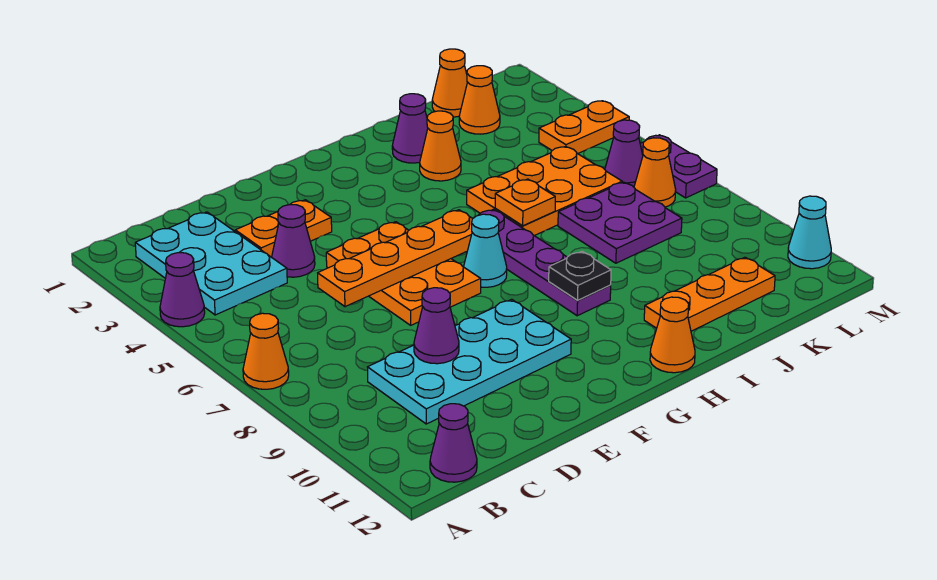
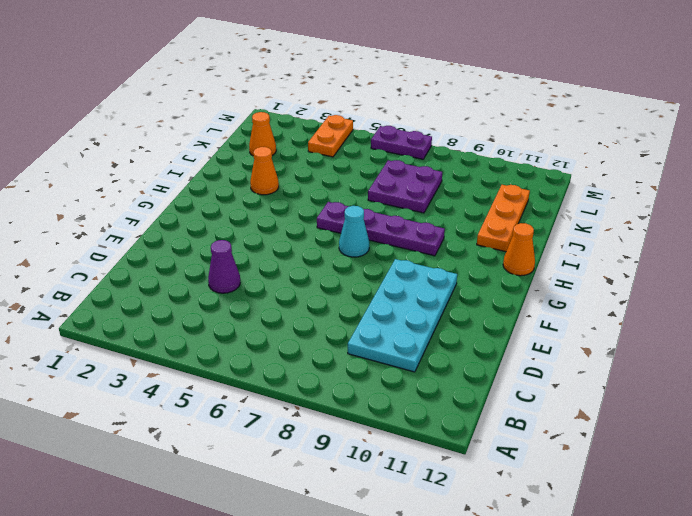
none -> purple cone A4 level 1
none -> orange cone A7 level 1
none -> cyan plate B2:C4 level 1

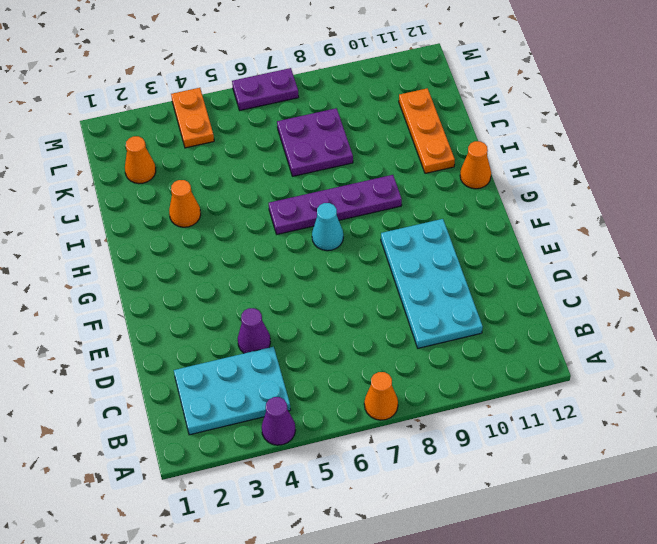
none -> purple cone B12 level 1
none -> orange plate D3:E3 level 1
none -> orange plate E5:F7 level 1

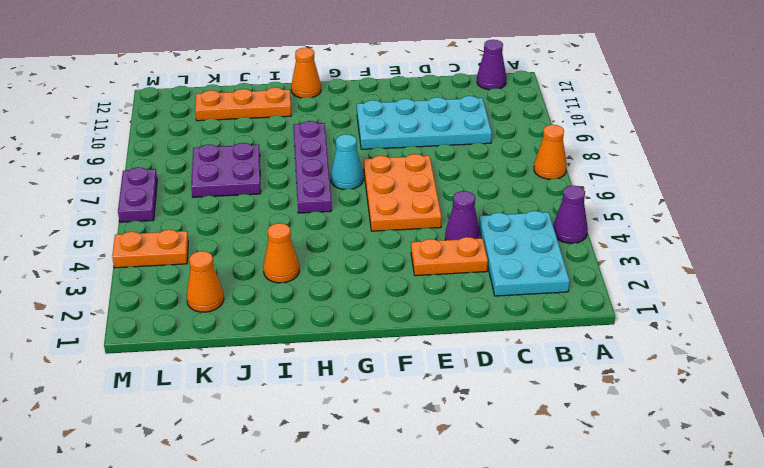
none -> purple cone I2 level 1
none -> orange plate I5:K6 level 1
none -> orange cone K1 level 1

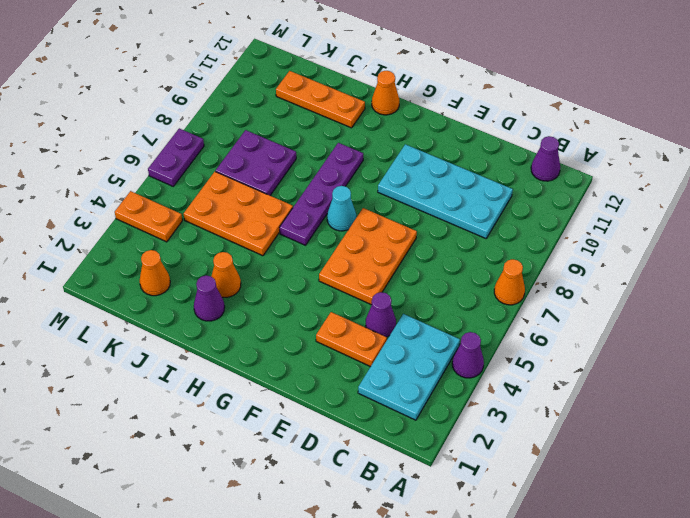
none -> orange cone K1 level 1
none -> purple cone L6 level 1
none -> orange cone L7 level 1

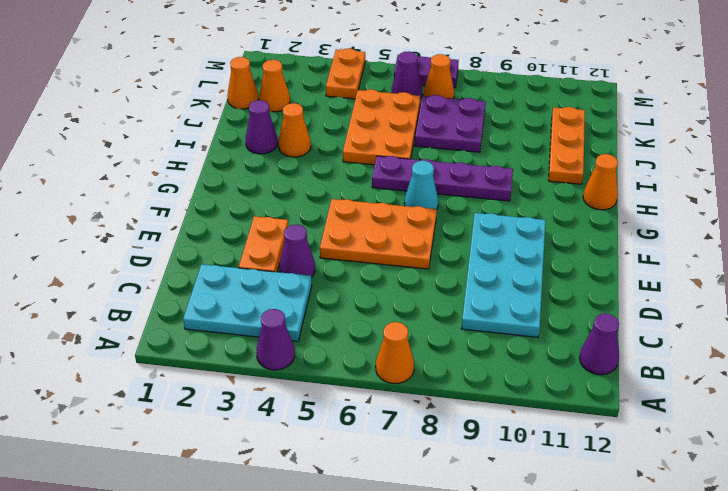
none -> cyan cone M11 level 1
none -> orange plate D6:G6 level 2
none -> purple cone D9 level 2

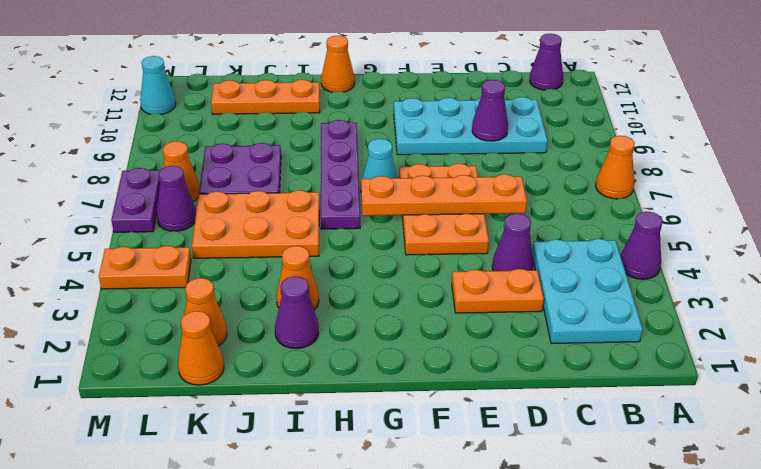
none -> black plate H9 level 2
none -> orange plate I6 level 2

